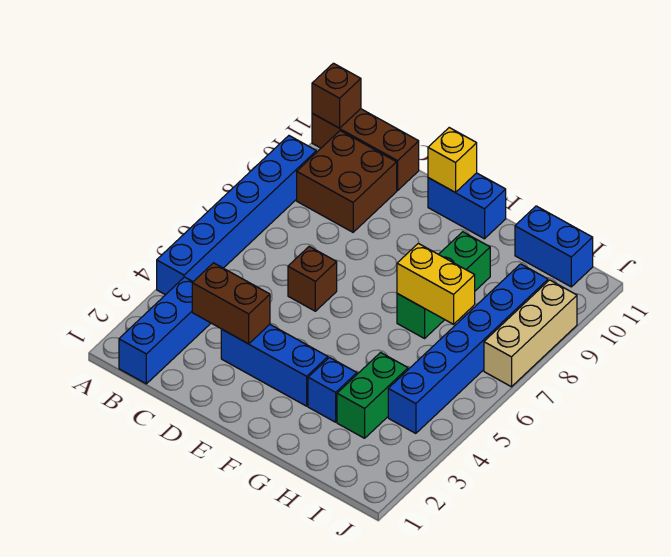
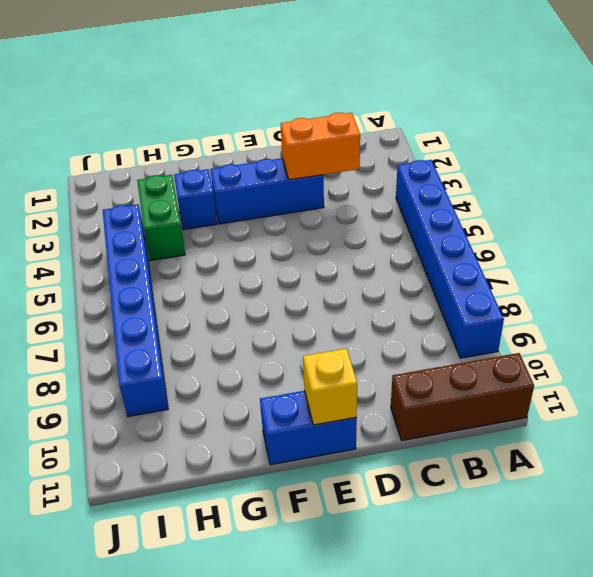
orange brick C3:D3 level 2 -> brown brick C3:D3 level 2
none -> blue brick B1:B3 level 1
none -> brown brick B9:C10 level 1
none -> brown brick D6 level 1

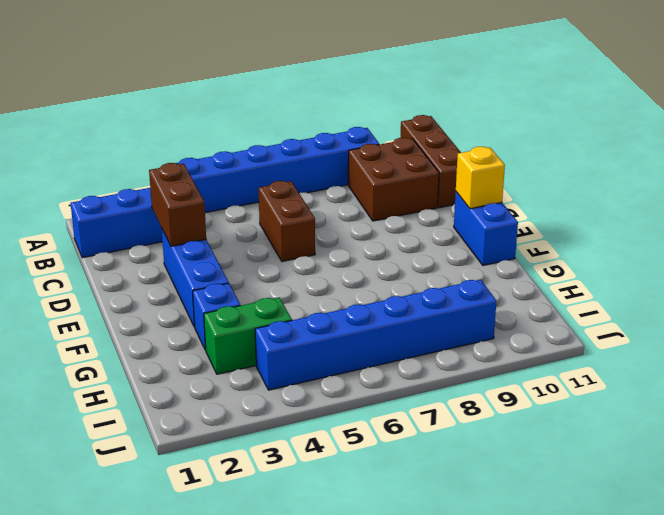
brown brick C6:D6 level 1 -> brown brick D6 level 1
none -> green brick G7:G9 level 1
none -> blue brick H11:I11 level 1
none -> tan brick J7:J9 level 1

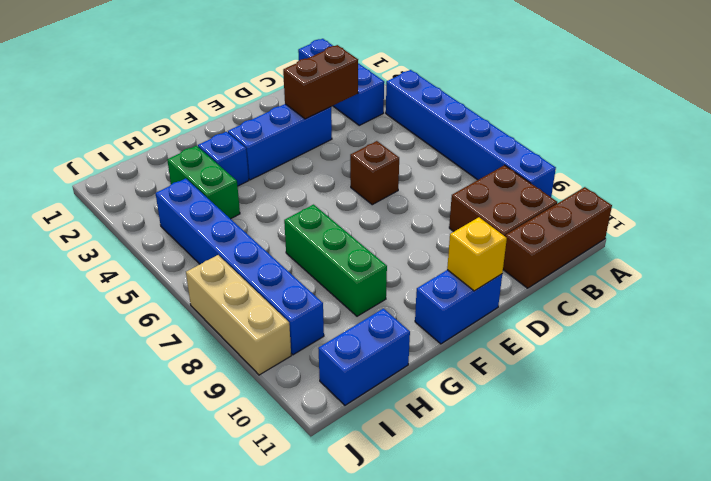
none -> brown brick A11 level 2
none -> yellow brick G7:H7 level 2

